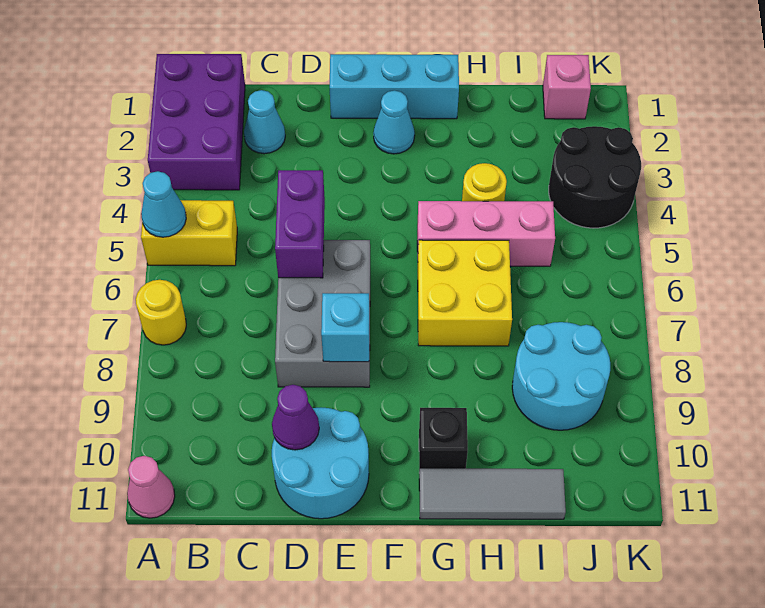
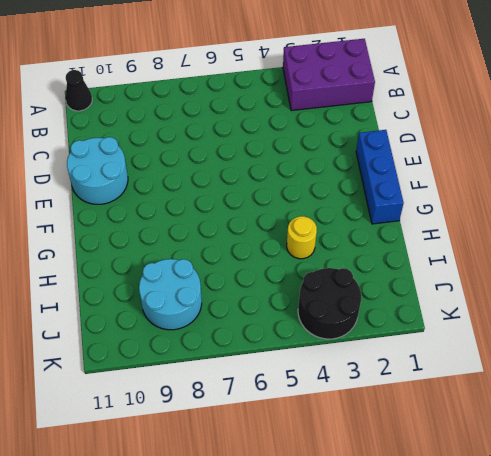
black cone A11 level 1 -> pink cone A11 level 1
blue brick E1:G1 level 1 -> cyan brick E1:G1 level 1
none -> yellow brick A5:B5 level 1
none -> yellow round brick A7 level 1
none -> cyan cone C2 level 1

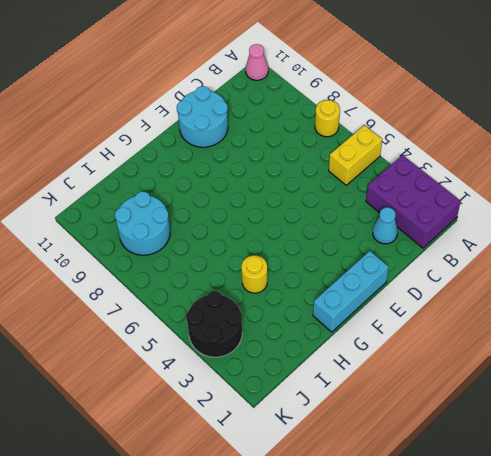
none -> grey brick D6:E8 level 1
none -> cyan cone F2 level 1
none -> pink brick G5:I5 level 1

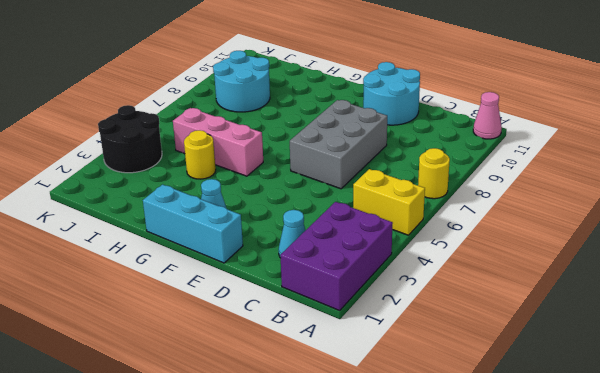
none -> yellow brick G6:H7 level 1
none -> black brick G10 level 1
none -> grey tile G11:I11 level 1

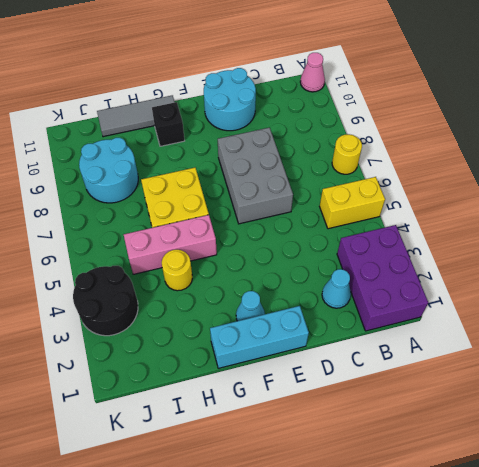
none -> pink brick J1 level 1
none -> cyan cone A5 level 2
none -> purple brick D5:D6 level 2

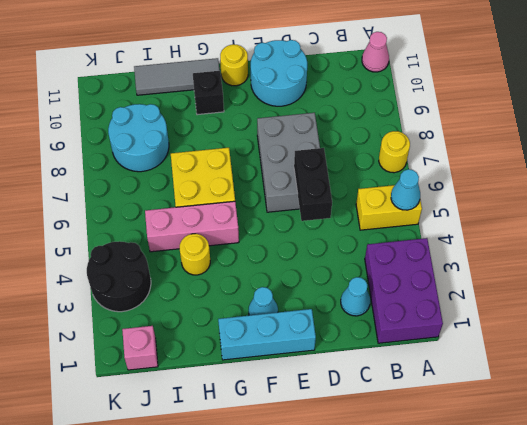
black brick D5:D6 level 2 -> purple brick D5:D6 level 2
yellow round brick F11 level 1 -> none
none -> purple cone D10 level 2
none -> cyan brick E8 level 2

